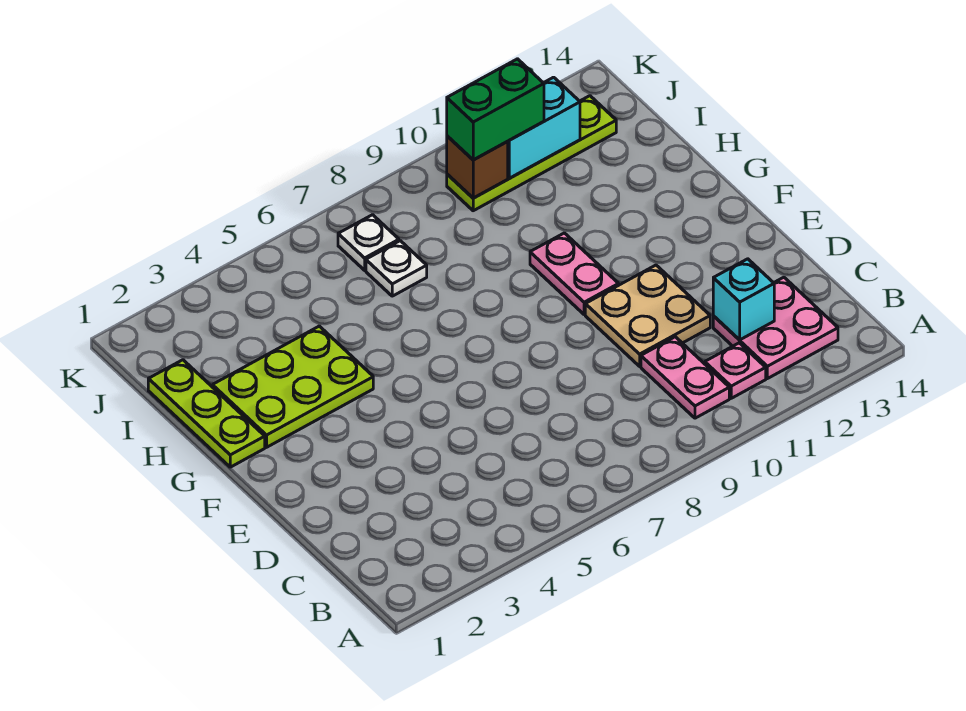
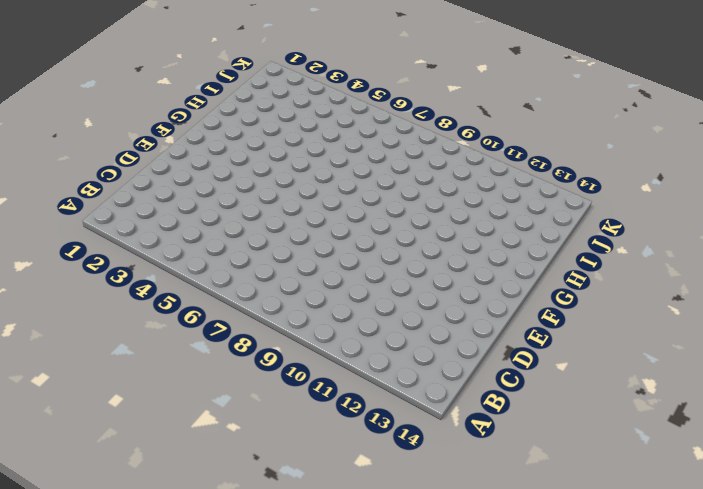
none -> pink plate B10:C10 level 1
none -> pink plate B11 level 1
none -> pink plate B12:C13 level 1

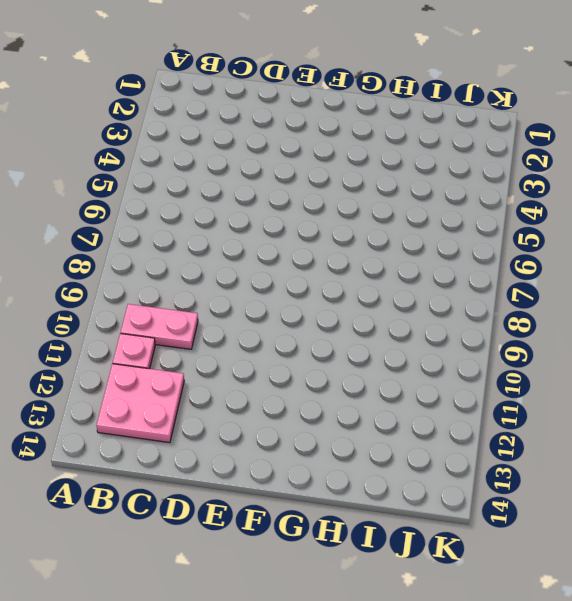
none -> tan plate D10:E11 level 1
none -> pink plate F10:G10 level 1
none -> lime plate G1:I1 level 1

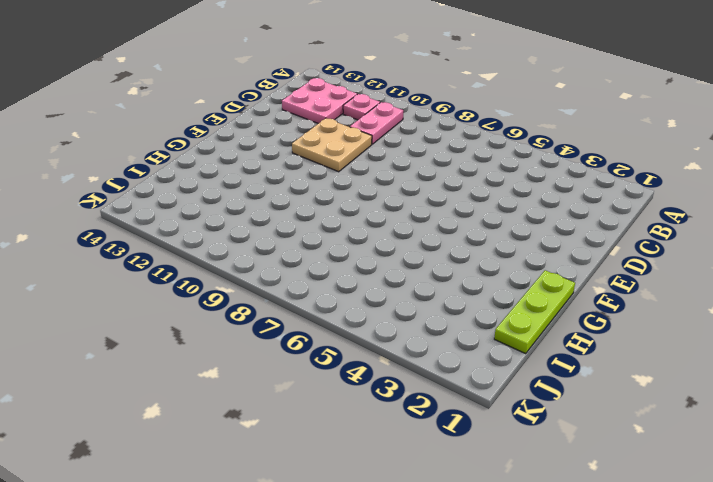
none -> pink plate F10:G10 level 1
none -> lime plate G2:H4 level 1
none -> white plate I7 level 1

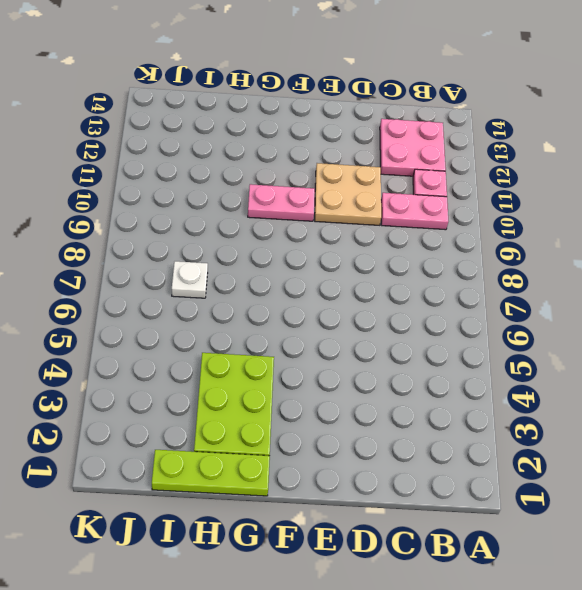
none -> white plate J7 level 1
none -> lime plate J10:J13 level 1
none -> cyan brick C12 level 2

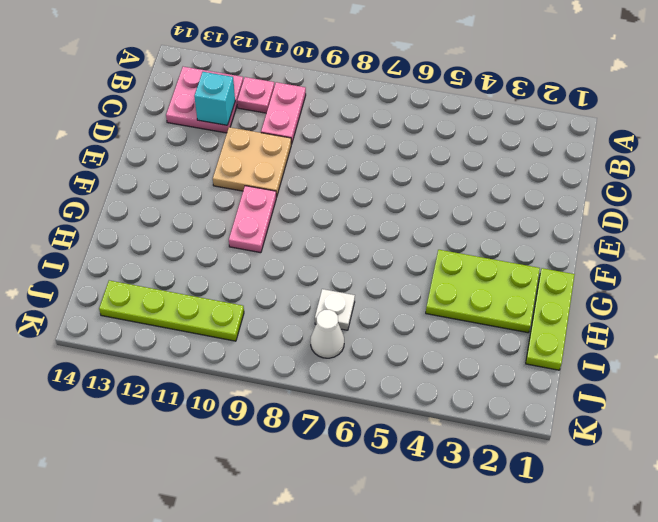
white cone J7 level 1 -> white plate J7 level 1
none -> brown brick J10 level 2
none -> cyan brick J11:J12 level 2
none -> green brick J10:J11 level 3

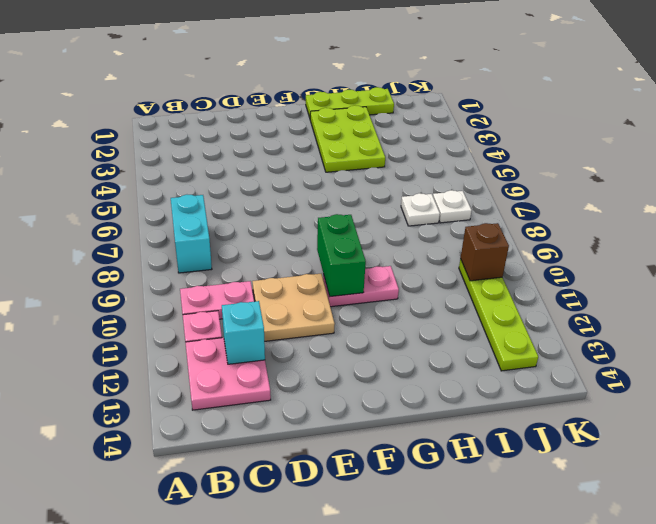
cyan brick B7:B8 level 1 -> cyan brick J11:J12 level 2
green brick F9:F10 level 2 -> green brick J10:J11 level 3

